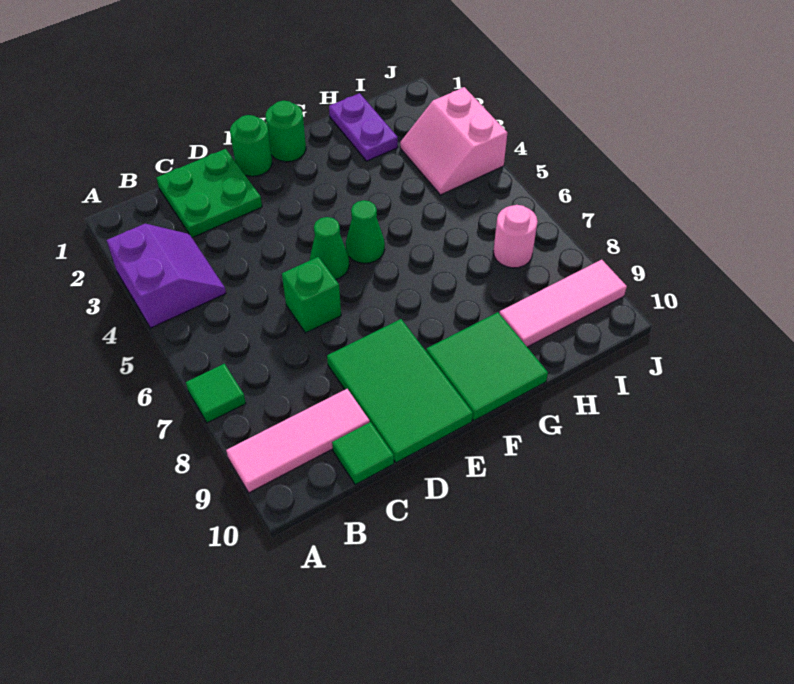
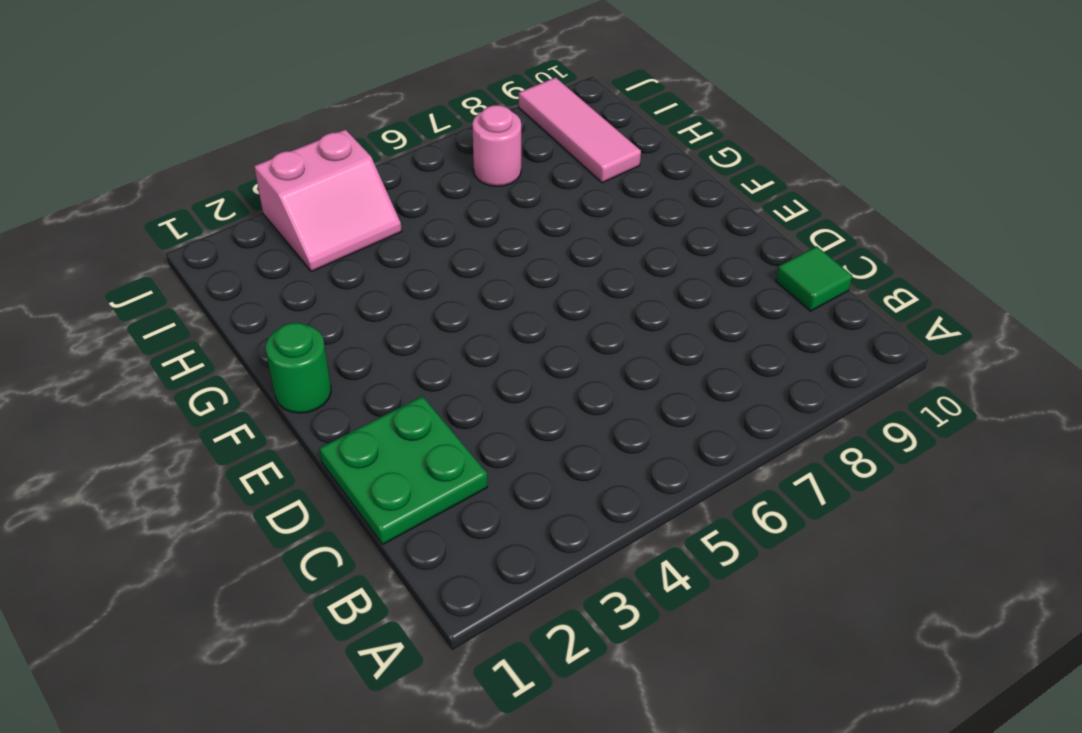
none -> purple slope A3:B4 level 1 top A
none -> green tile A7 level 1
none -> pink tile A9:C9 level 1

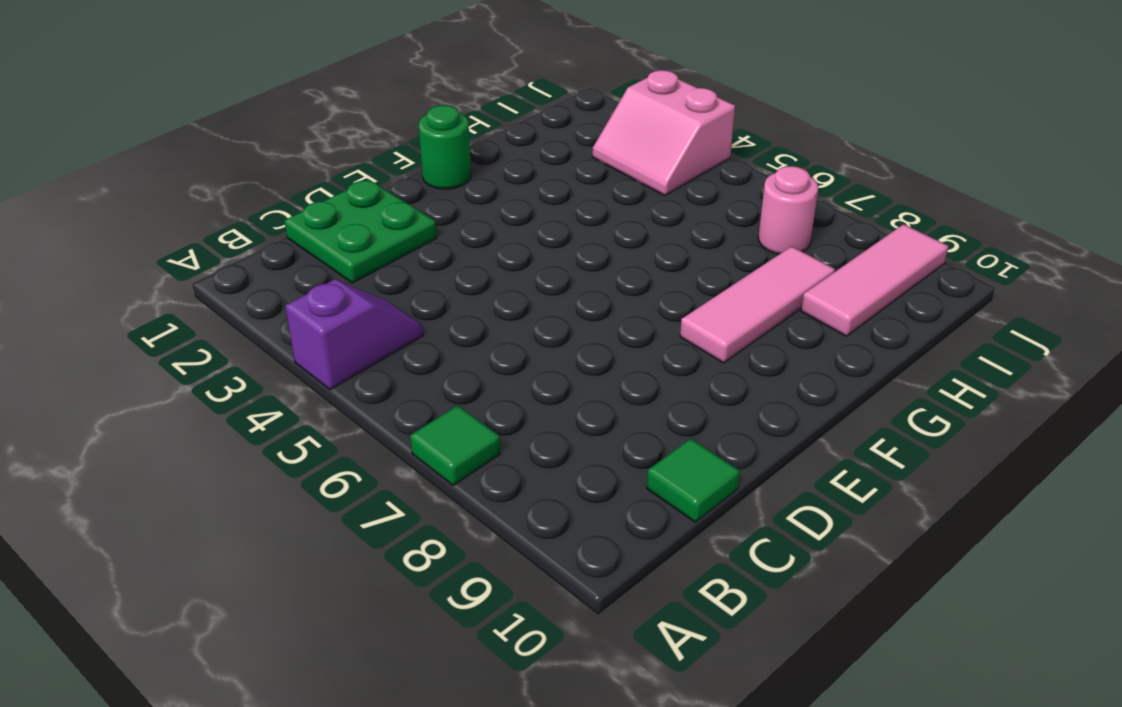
purple slope A4:B4 level 1 top A -> purple slope A3:B4 level 1 top A
pink tile F8:H8 level 1 -> pink tile A9:C9 level 1
none -> green brick D6 level 1
none -> green tile D8:E10 level 1
none -> green round brick E1 level 1

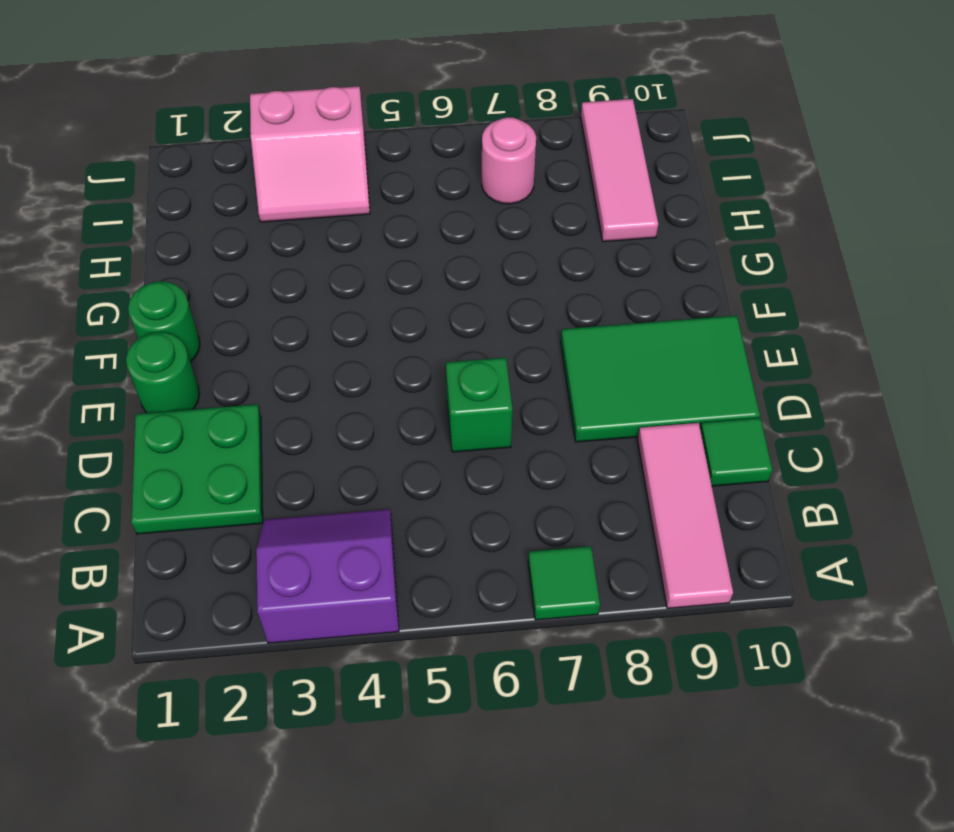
none -> green cone E5 level 1
none -> green cone F5 level 1
none -> green tile F9:G10 level 1

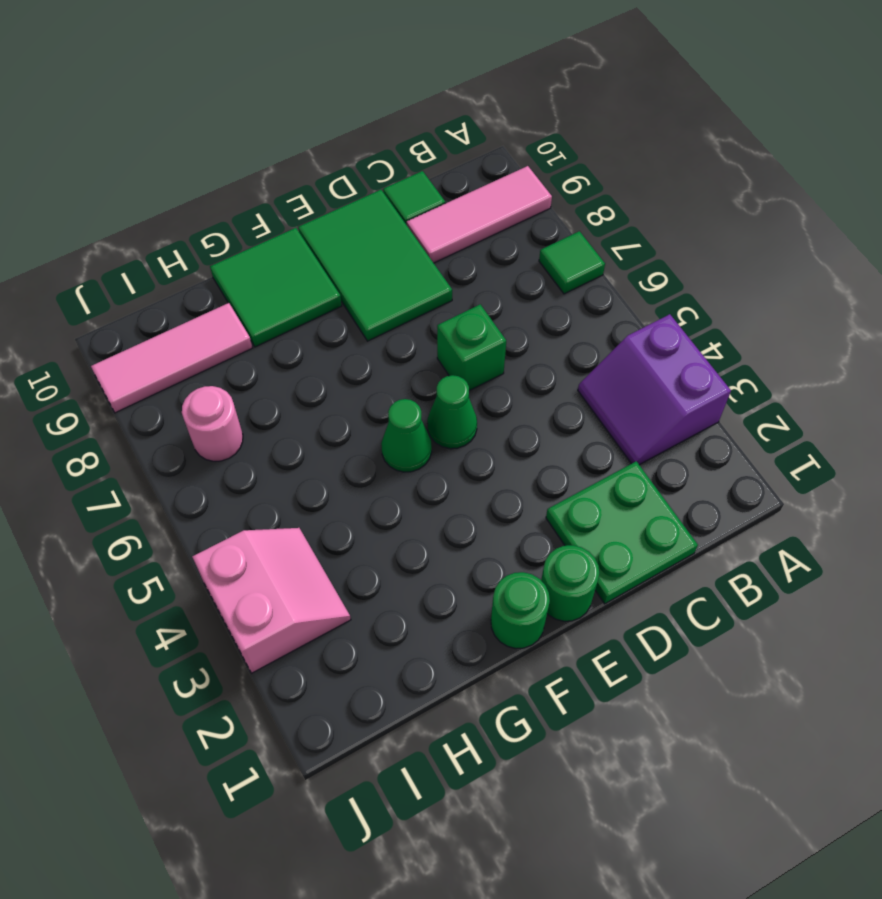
none -> purple plate H1:H2 level 1

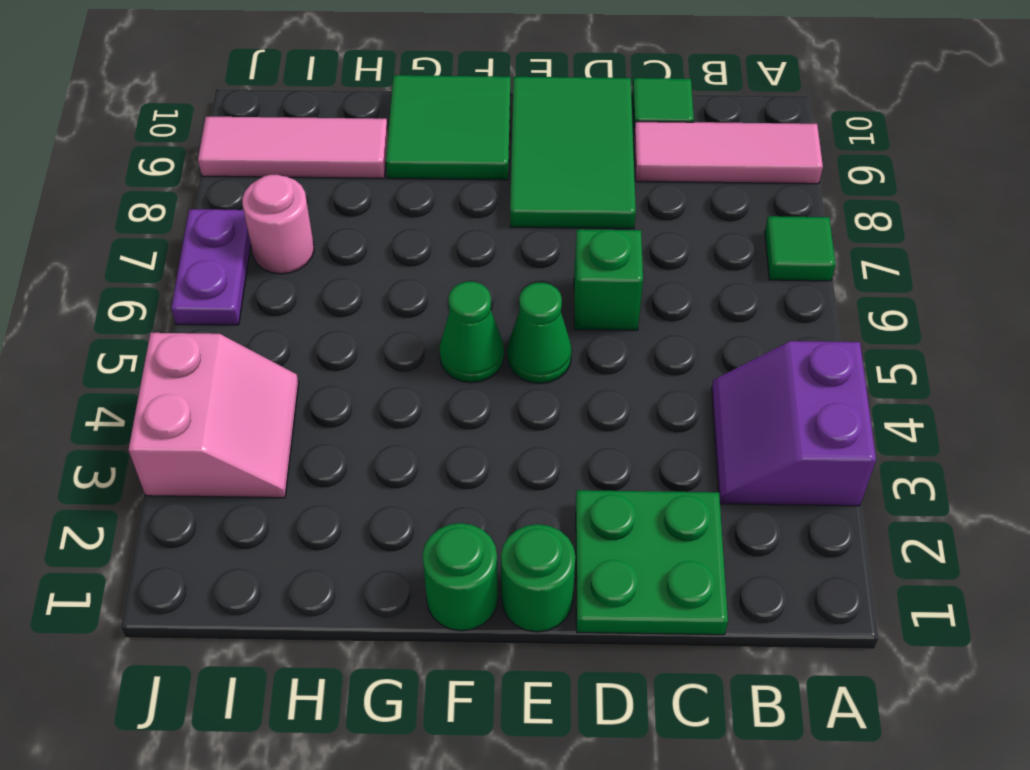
purple plate J6:J7 level 1 -> purple plate H1:H2 level 1

